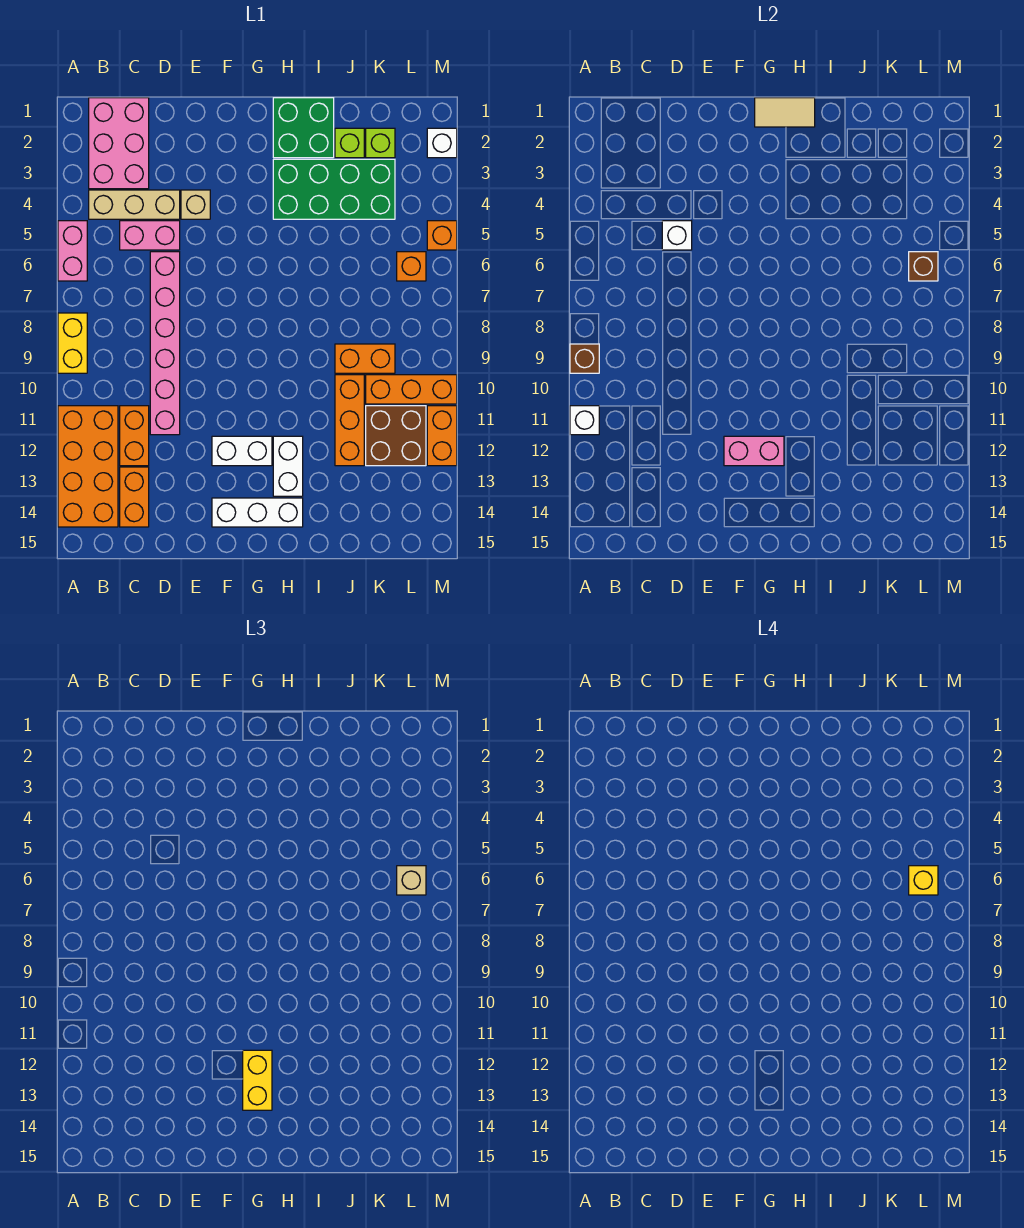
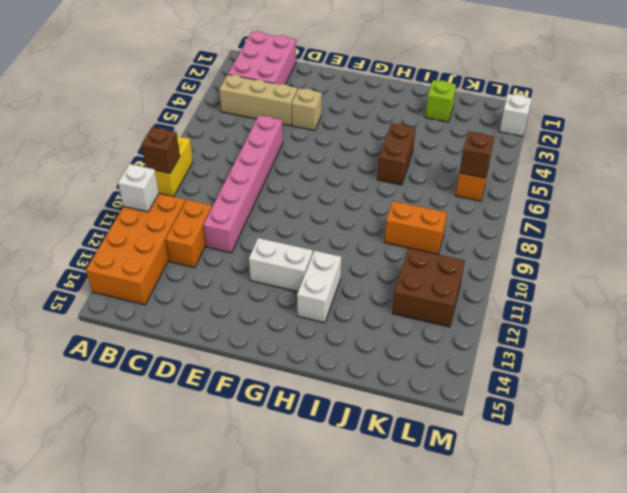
brown brick I5:I6 level 1 -> none
none -> pink brick A5:A6 level 1
none -> pink brick C5:D5 level 1
none -> orange brick C13:C14 level 1
none -> white brick F14:H14 level 1

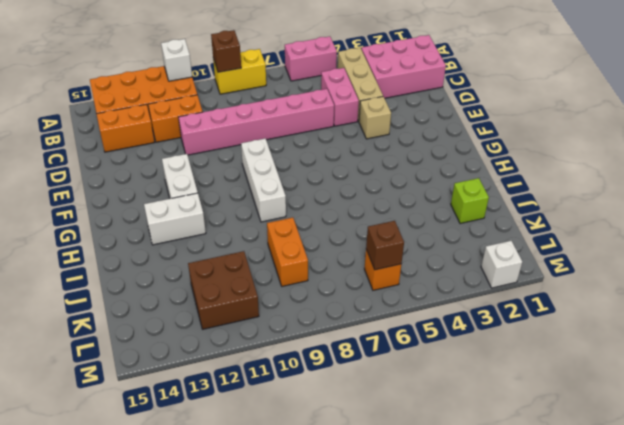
white brick F9:H9 level 1 -> white brick F14:H14 level 1
none -> green brick H1:I2 level 1
none -> green brick H3:K4 level 1
none -> orange brick J10:J12 level 1
none -> lime brick K2 level 1

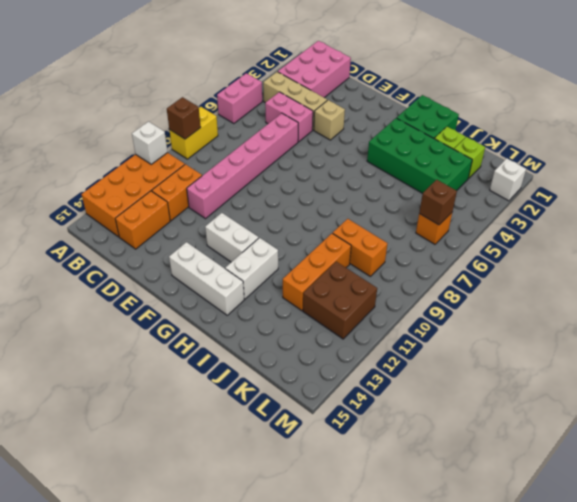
none -> orange brick K10:M10 level 1
none -> orange brick M5 level 1
none -> orange brick M11:M12 level 1
none -> white brick D5 level 2

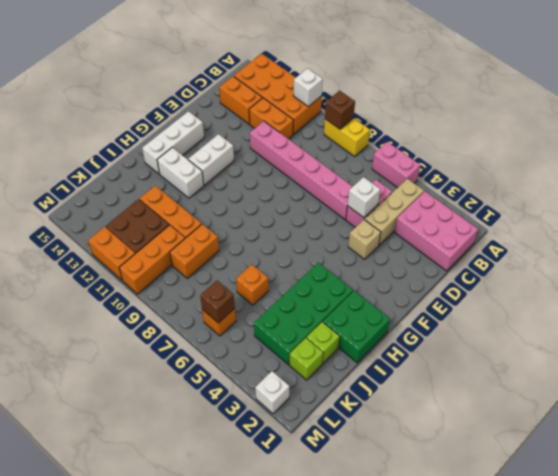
orange brick J6 level 1 -> orange brick M5 level 1
none -> pink brick F12:G12 level 2
none -> tan tile G1:H1 level 2
none -> yellow brick G12:G13 level 3
none -> tan brick L6 level 3

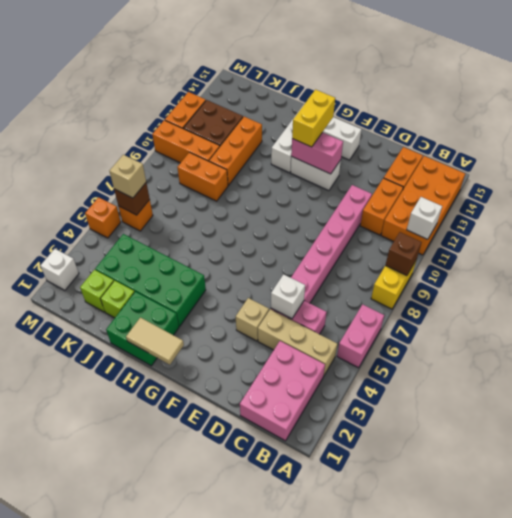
none -> yellow brick L6 level 4

